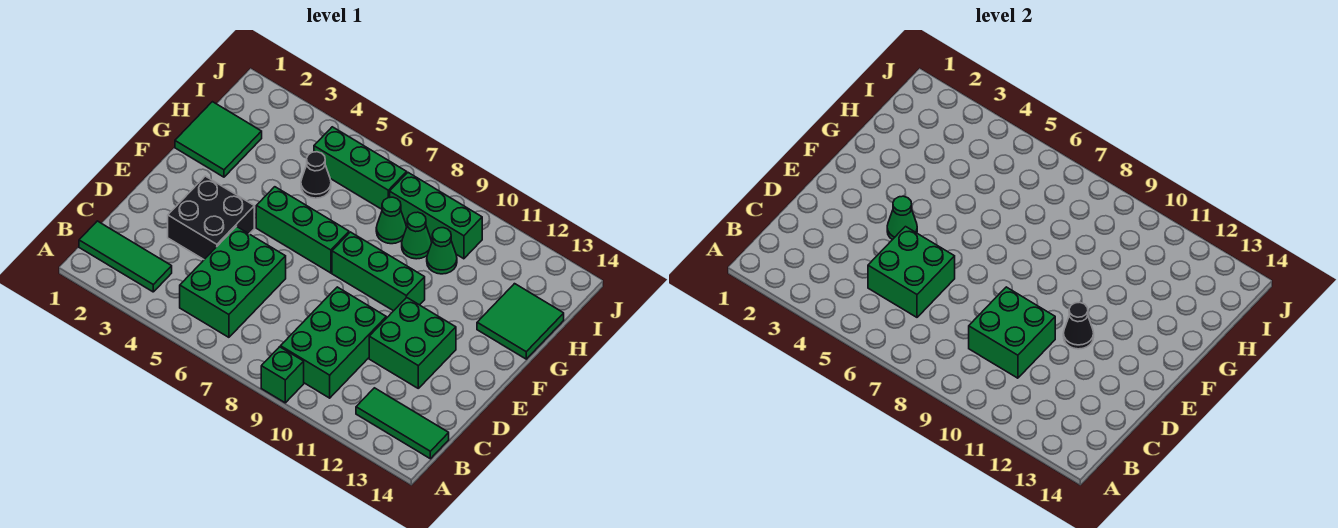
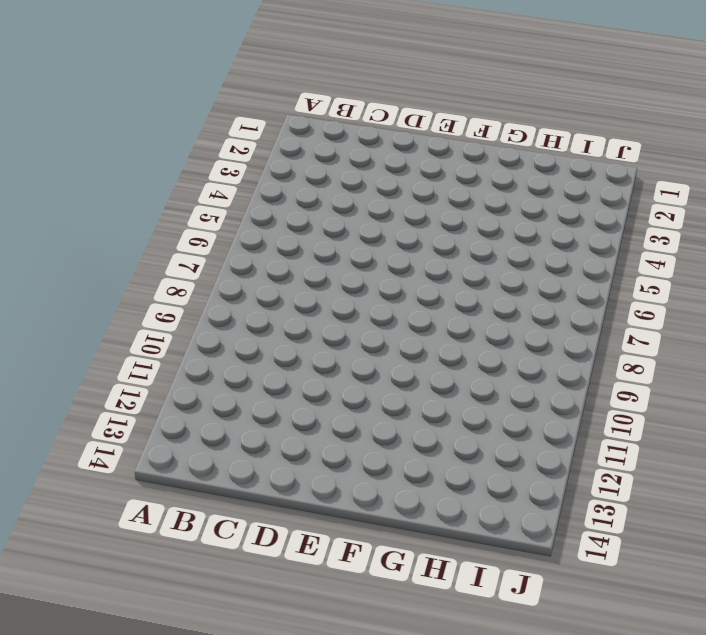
none -> green brick A9 level 1
none -> green tile B1:B3 level 1
none -> green brick B5:D6 level 1

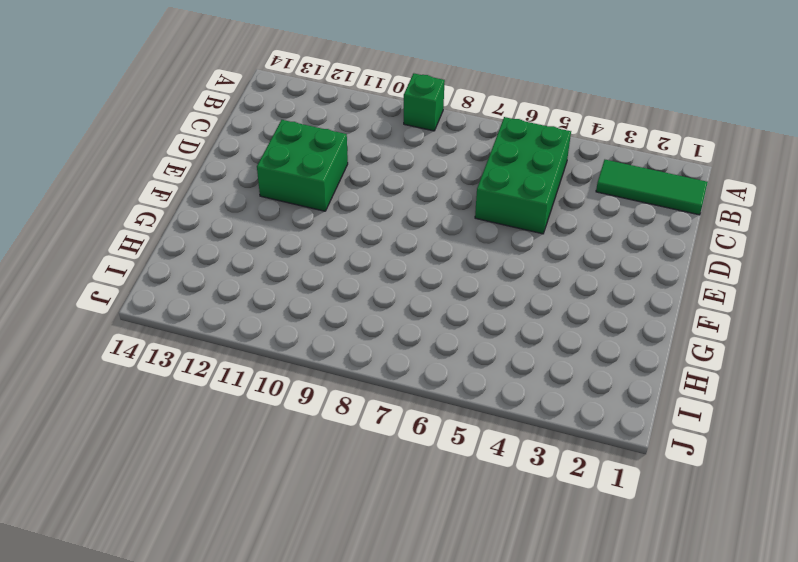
none -> green brick B9:D10 level 1
none -> green tile B12:B14 level 1
none -> black brick D3:E4 level 1

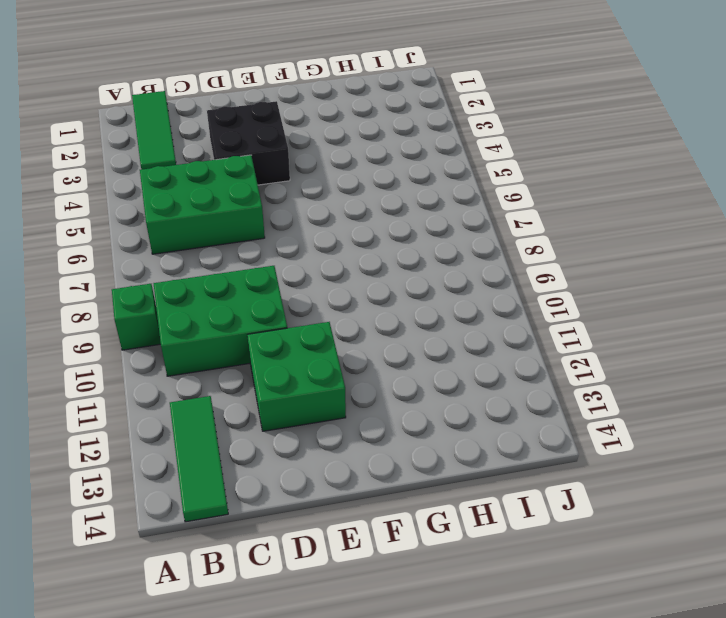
none -> green brick F5:F7 level 1
none -> green brick F8:F10 level 1
none -> green tile G1:H2 level 1

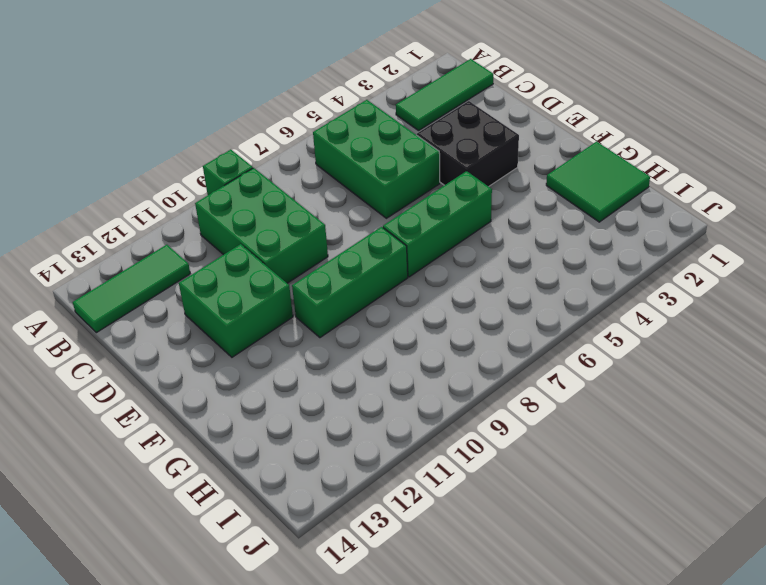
none -> green tile G13:H14 level 1
none -> black cone H5 level 1
none -> green cone H8 level 1

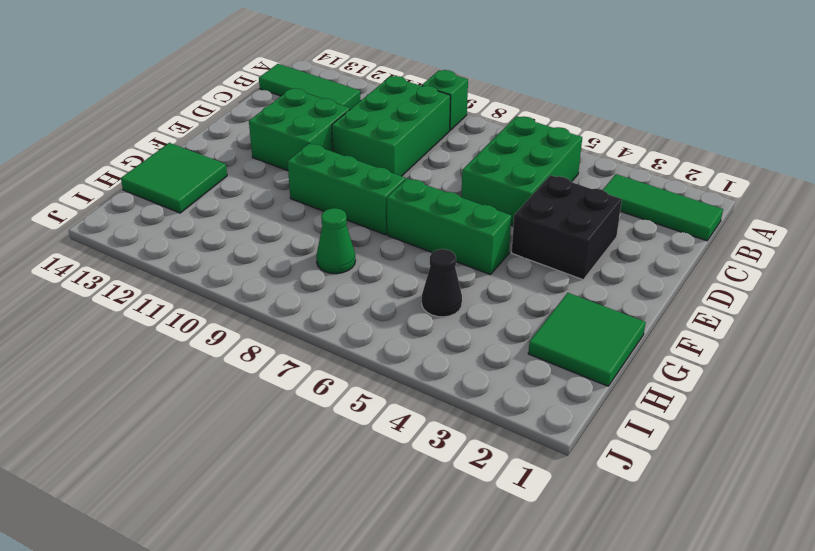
none -> green cone H9 level 1
none -> green cone H10 level 1
none -> green brick I5:I7 level 1

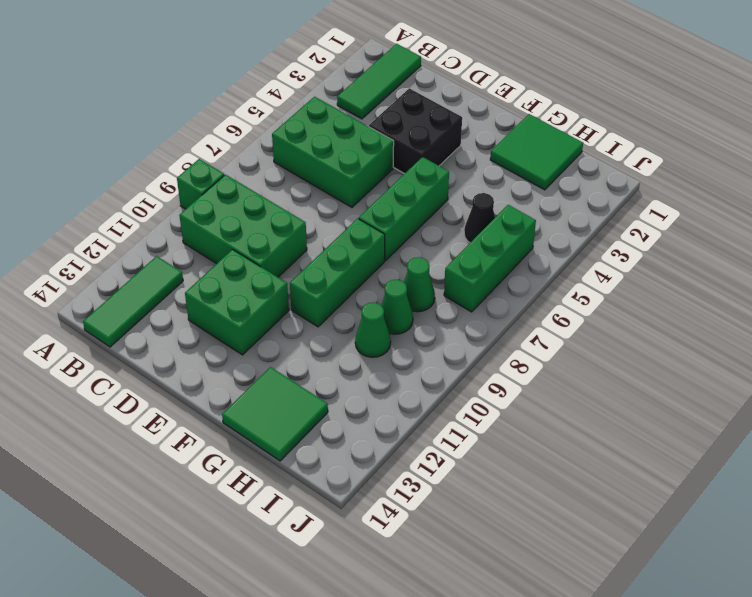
none -> green brick I8:I10 level 1
none -> green brick C5:D6 level 2
none -> green brick C9:D10 level 2

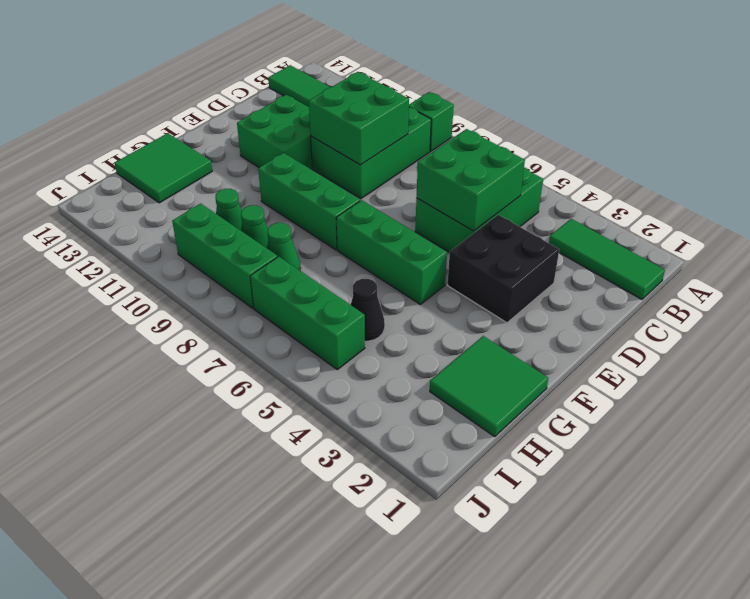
none -> green cone E4 level 2
none -> black cone E11 level 2

